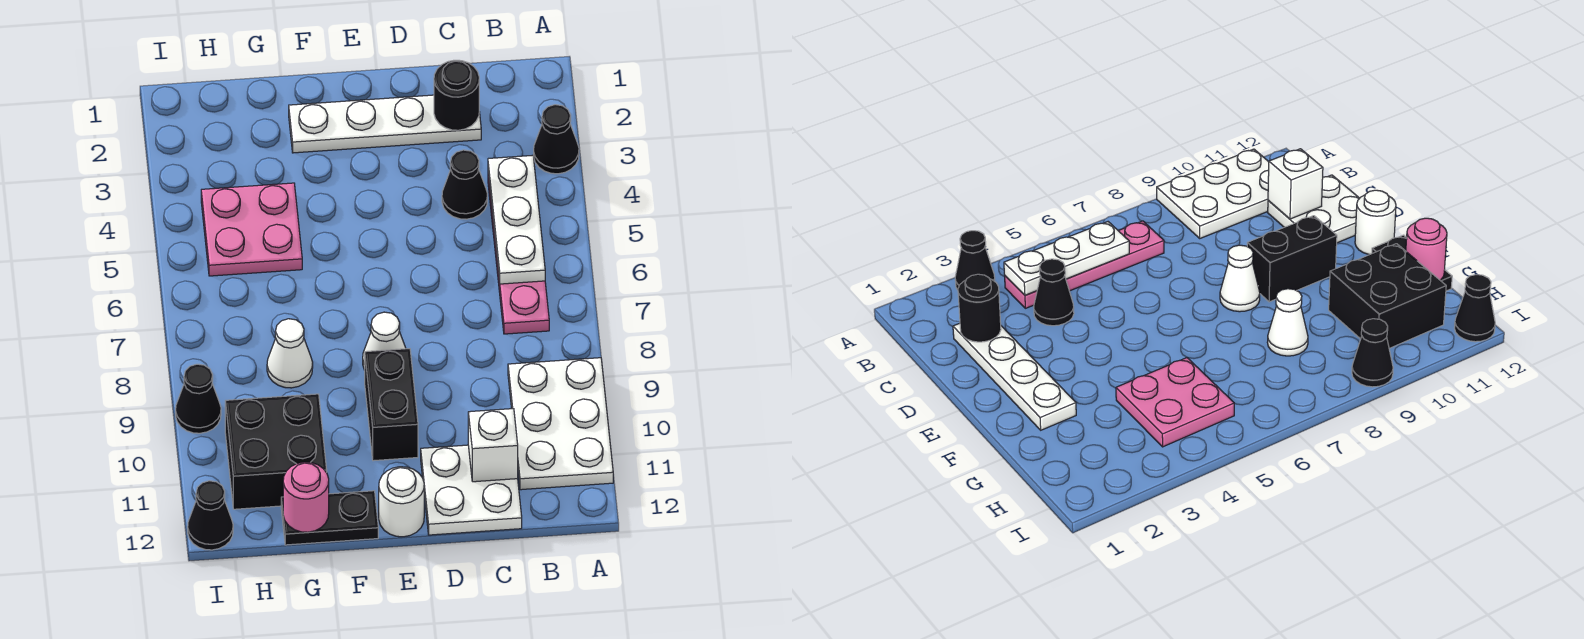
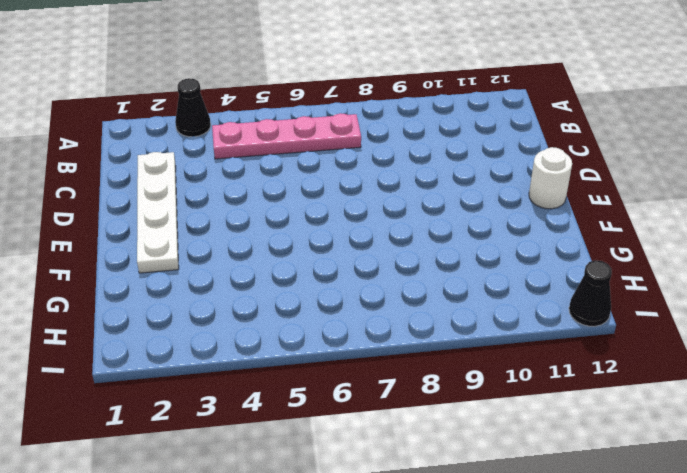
none -> white plate A9:B11 level 1
none -> black cone C4 level 1
none -> white plate C11:D12 level 1

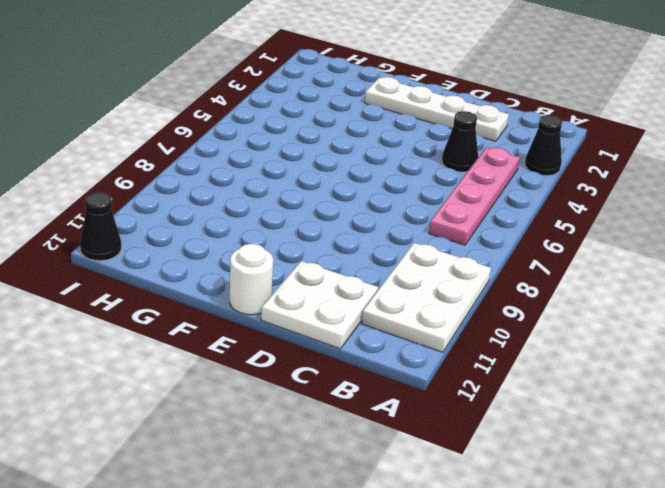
none -> white cone E8 level 1
none -> black brick E9:E10 level 1
none -> black plate F12:G12 level 1

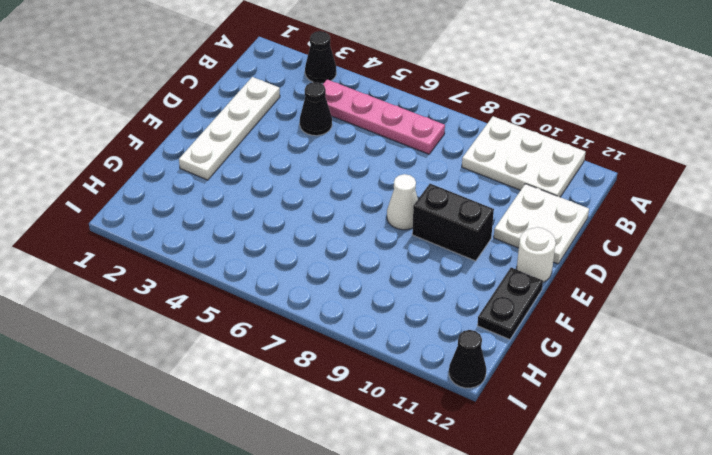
none -> pink plate G4:H5 level 1
none -> white cone G8 level 1
none -> black brick G10:H11 level 1

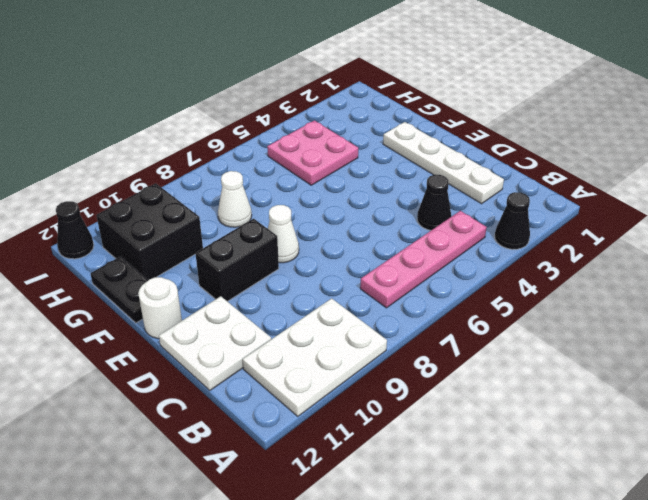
none -> black cone I9 level 1
none -> white plate B4:B6 level 2
none -> black round brick C2 level 2

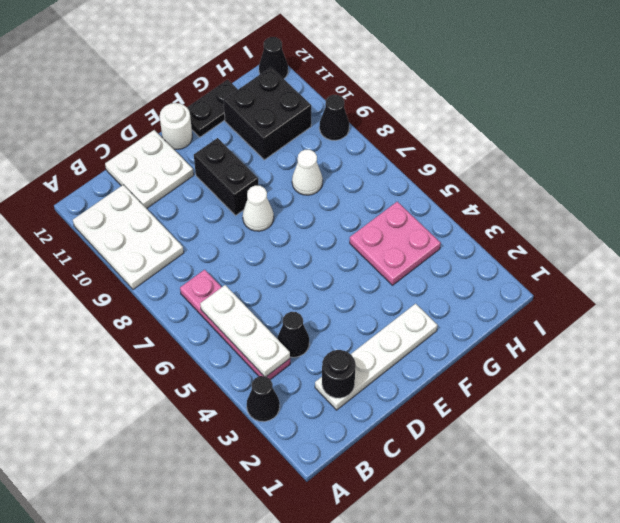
none -> white brick C11 level 2
none -> pink round brick G12 level 2

